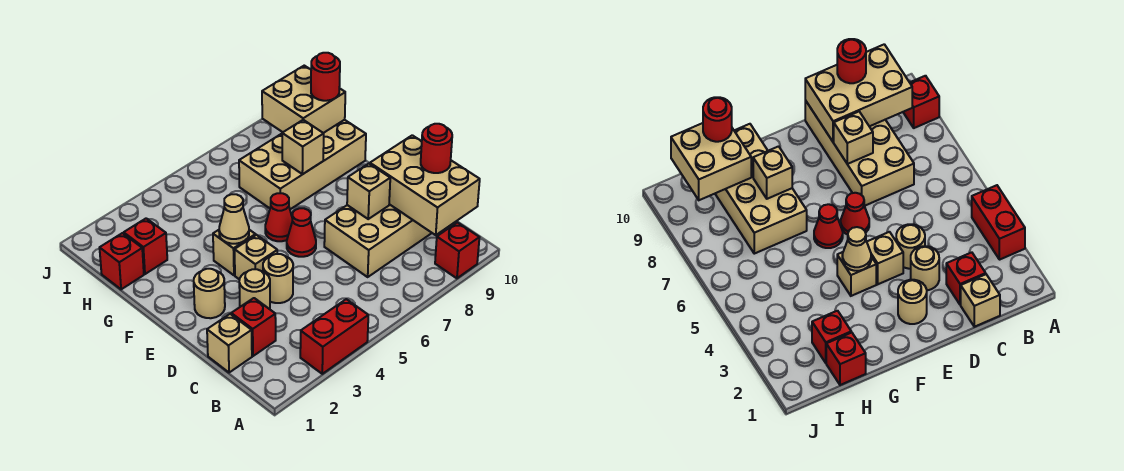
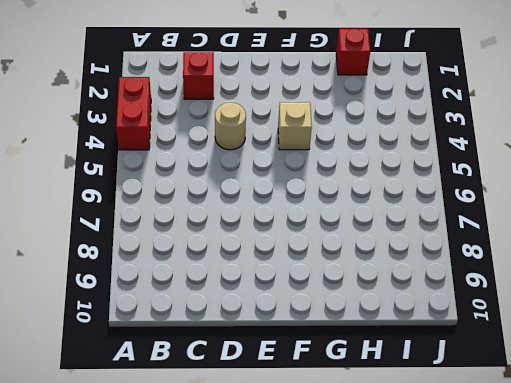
none -> red brick A9 level 1
none -> tan brick C1 level 1
none -> tan brick C7:D10 level 1

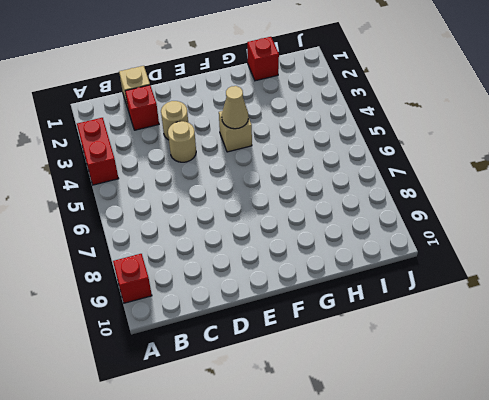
none -> tan brick C7:D10 level 1
none -> tan round brick E2 level 1
none -> tan brick E4 level 1

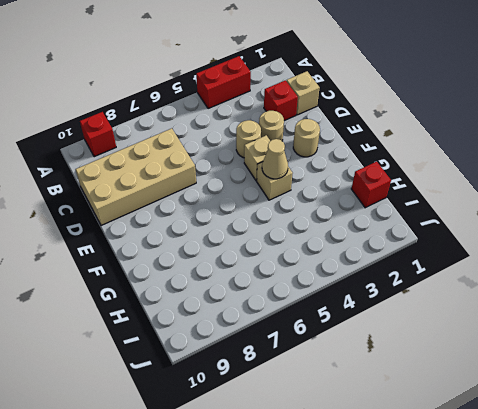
none -> red cone E6 level 1
none -> red cone F6 level 1
none -> tan brick G7:H10 level 1

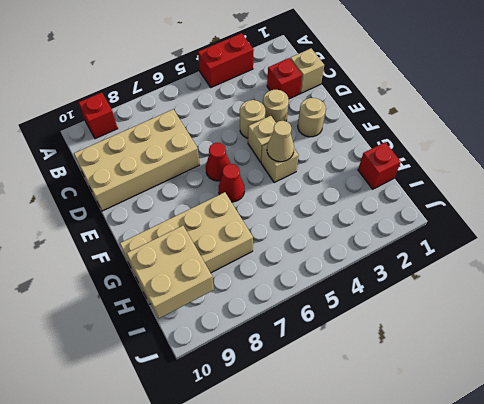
none -> red brick H2 level 1
none -> tan brick B9:D10 level 2
none -> tan brick D8 level 2

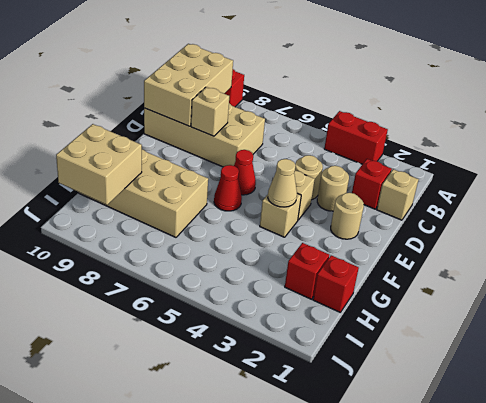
none -> tan brick G8 level 2
none -> red round brick C10 level 3
none -> red round brick H10 level 3

